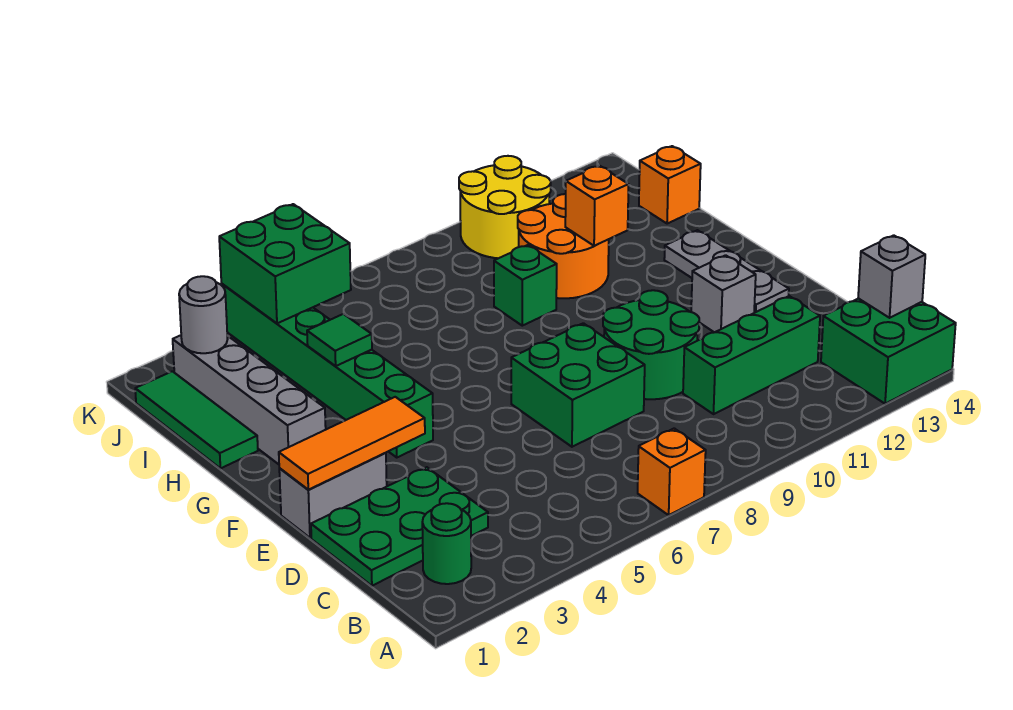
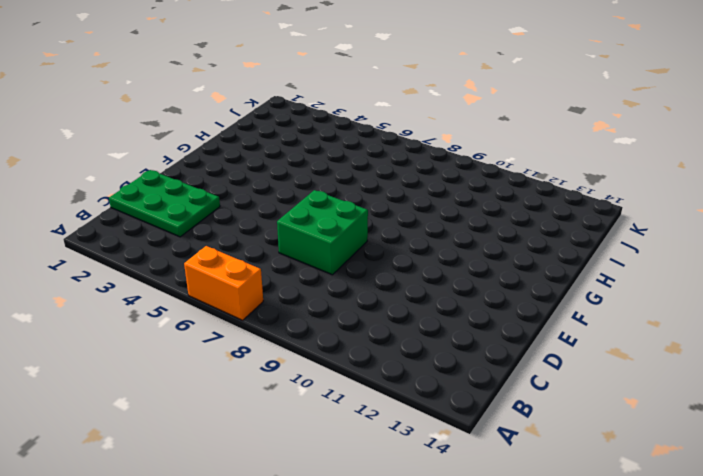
orange brick A6:A7 level 1 -> orange brick A7 level 1
none -> green brick A13:B14 level 1
none -> green round brick B2 level 1
none -> green brick C10:C12 level 1

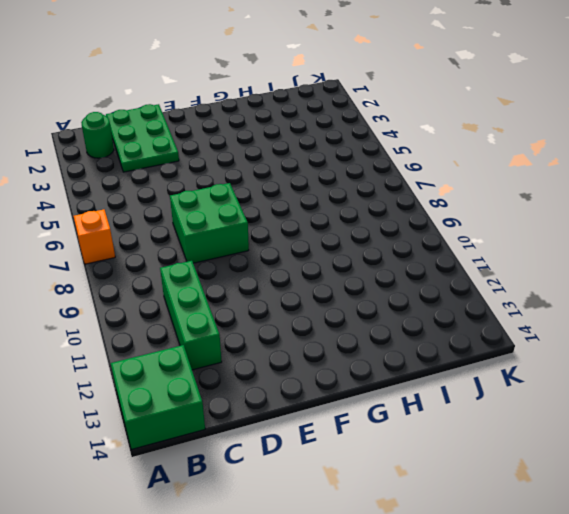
none -> green round brick D9:E10 level 1
none -> grey brick E1:E2 level 1
none -> grey brick E12 level 1

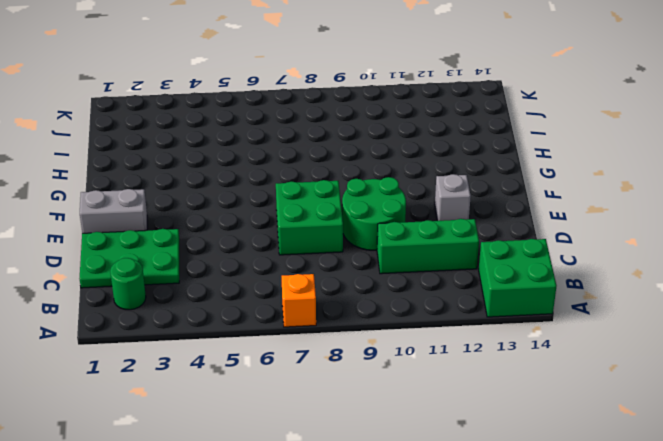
none -> grey plate E13:G13 level 1
none -> green brick F4:K4 level 1
none -> grey brick G2:J2 level 1

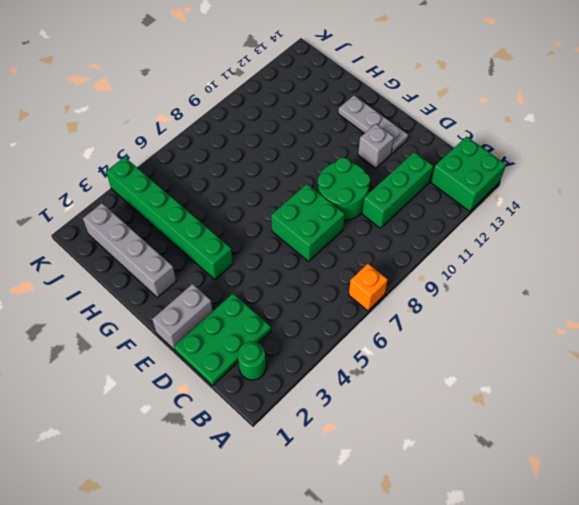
none -> green tile H1:J1 level 1
none -> green brick H9 level 1
none -> orange round brick H10:I11 level 1

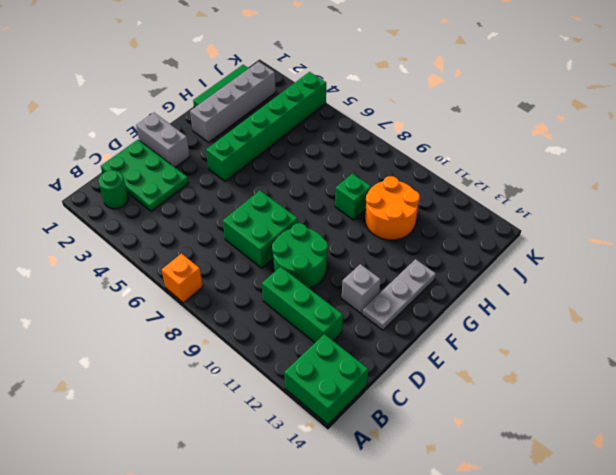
none -> orange brick I14 level 1
none -> yellow round brick J10:K11 level 1
none -> grey brick B14 level 2

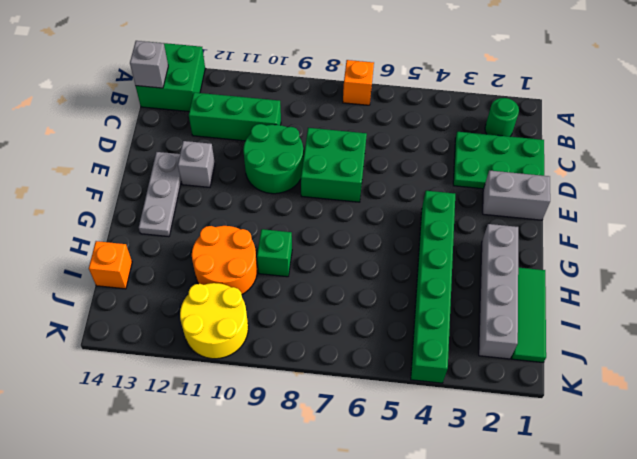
none -> orange tile E1:E3 level 2
none -> green tile H4 level 2
none -> orange brick H11 level 2

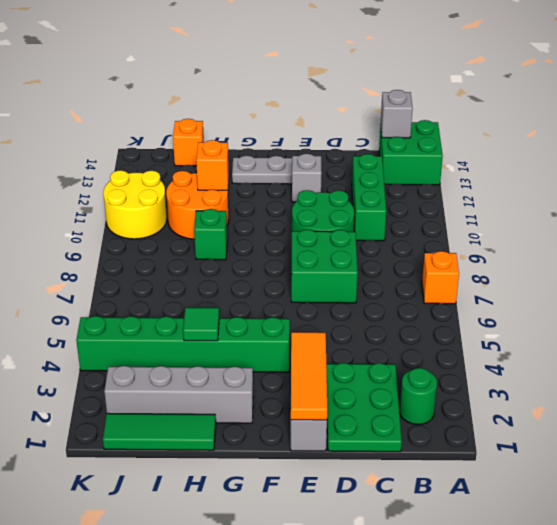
none -> grey round brick J2 level 2
none -> green brick J4:K5 level 2

